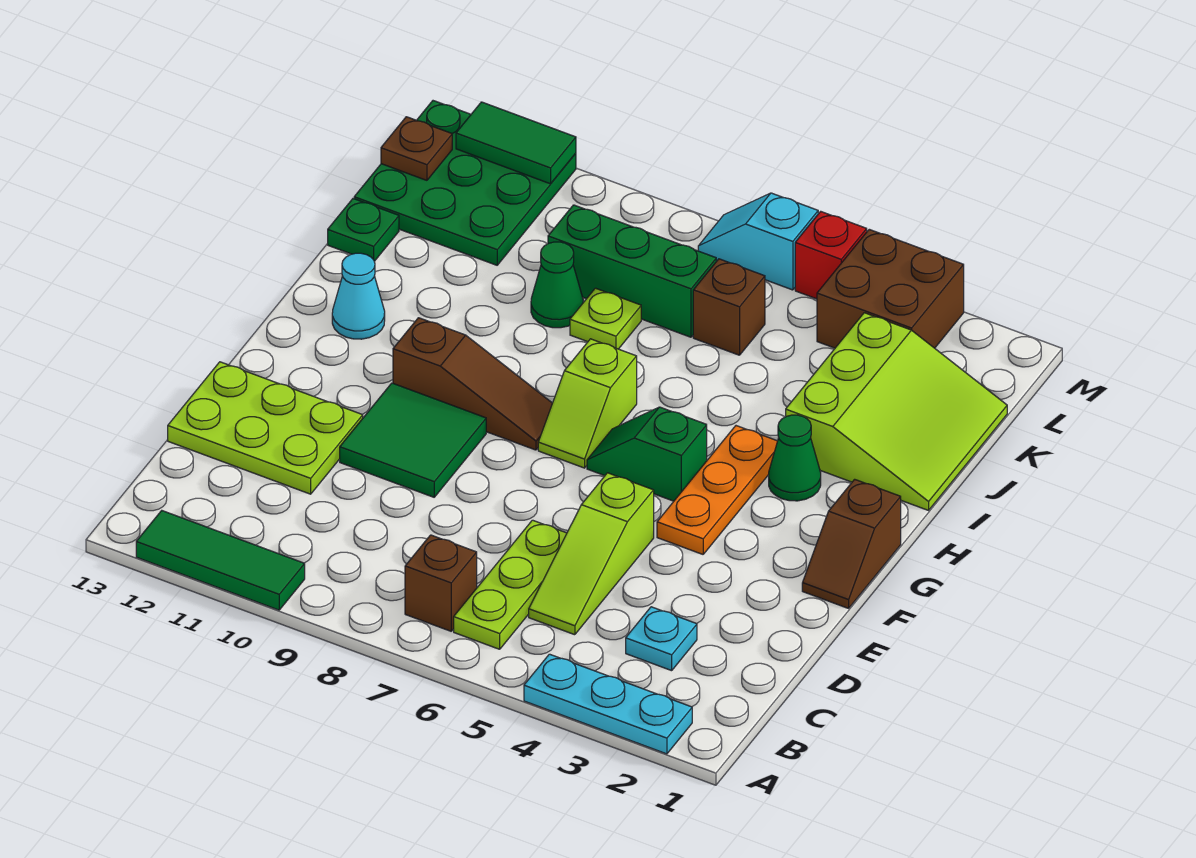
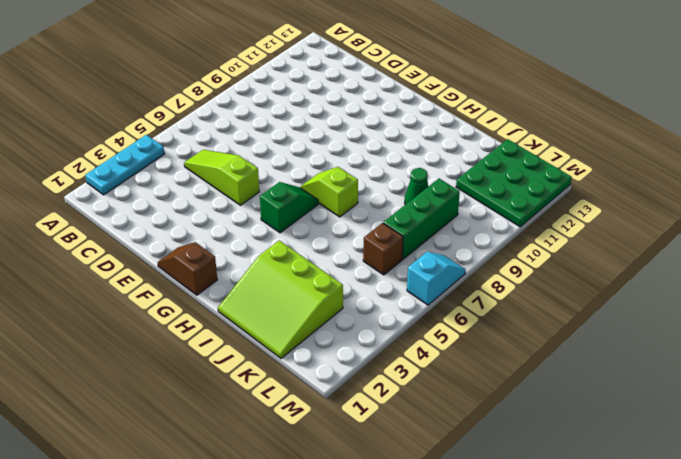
none -> green tile A10:A12 level 1
none -> lime plate B6:D6 level 1
none -> brown brick B7 level 1

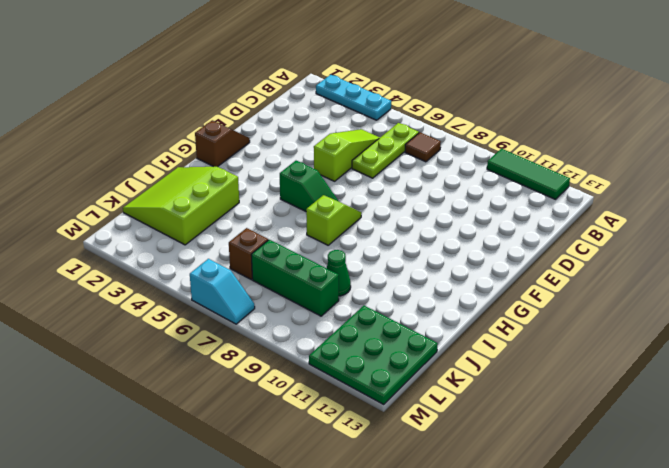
brown tile B7 level 1 -> brown brick B7 level 1
none -> cyan plate C3 level 1
none -> lime plate D11:E13 level 1
none -> green tile E9:F10 level 1

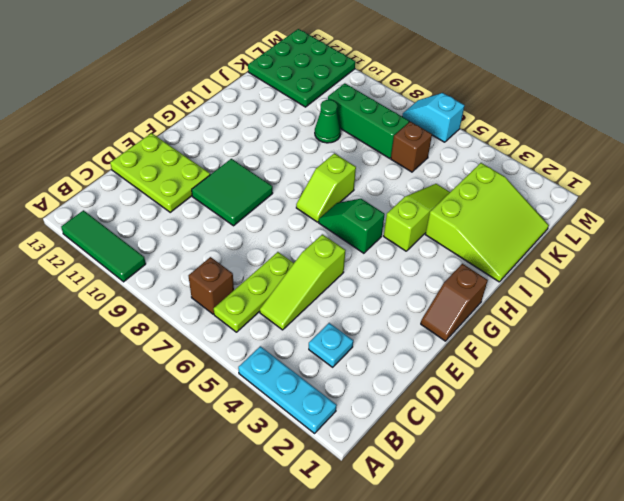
lime slope H4:J4 level 1 top H -> orange plate F4:H4 level 1
none -> brown slope G8:G10 level 1 top 10
none -> green cone H3 level 1
none -> cyan cone H12 level 1

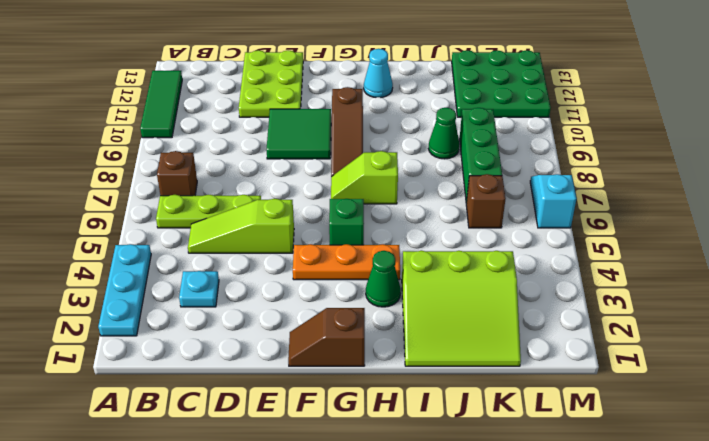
none -> lime plate J8 level 1
none -> green plate J13 level 1
none -> brown brick L3:M4 level 1

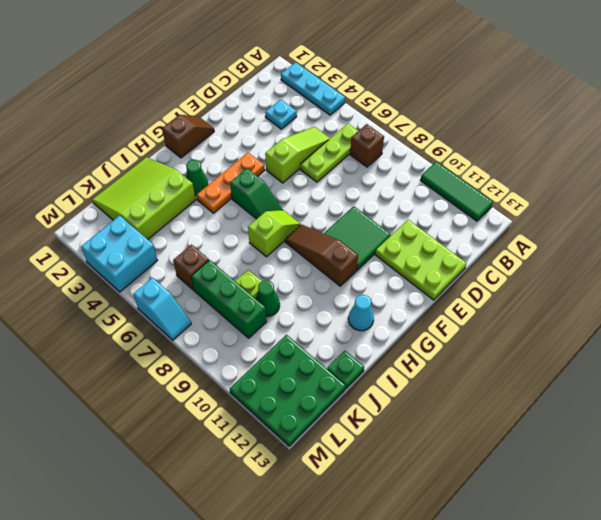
cyan brick L3:M4 level 1 -> brown brick L3:M4 level 1
none -> red brick M5 level 1
none -> brown plate L13 level 2
none -> green tile M11:M12 level 2

